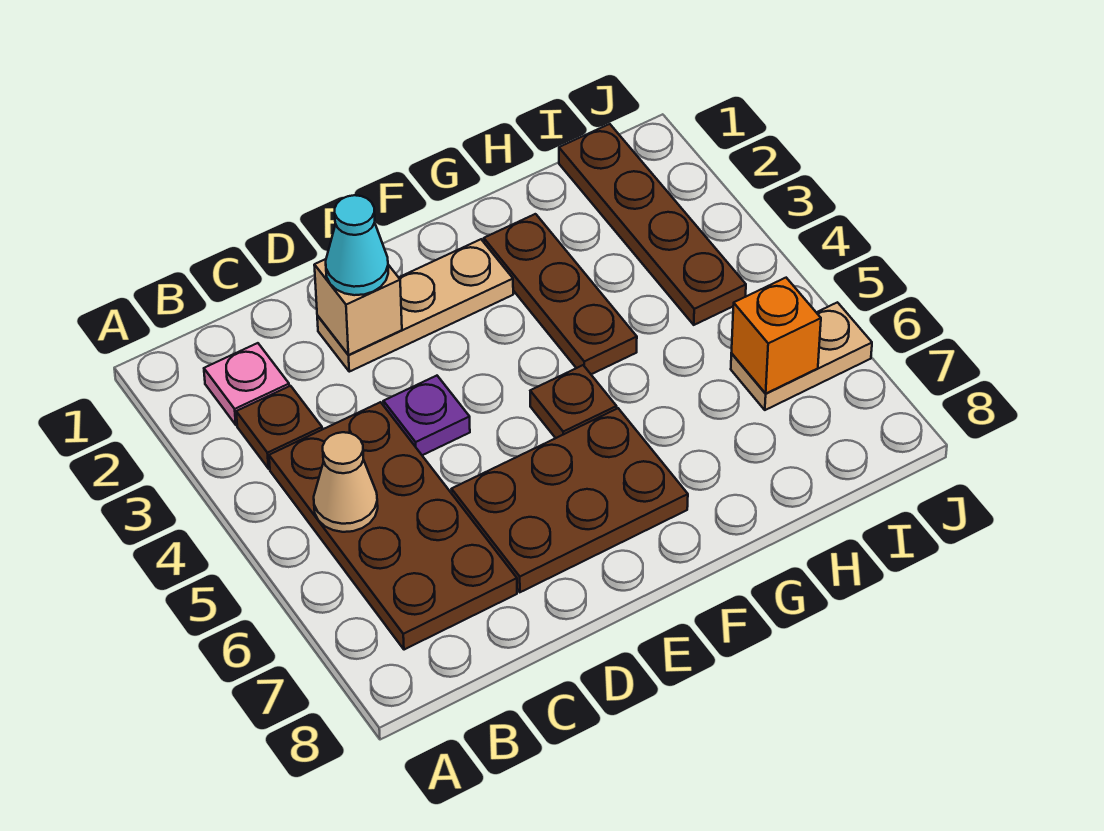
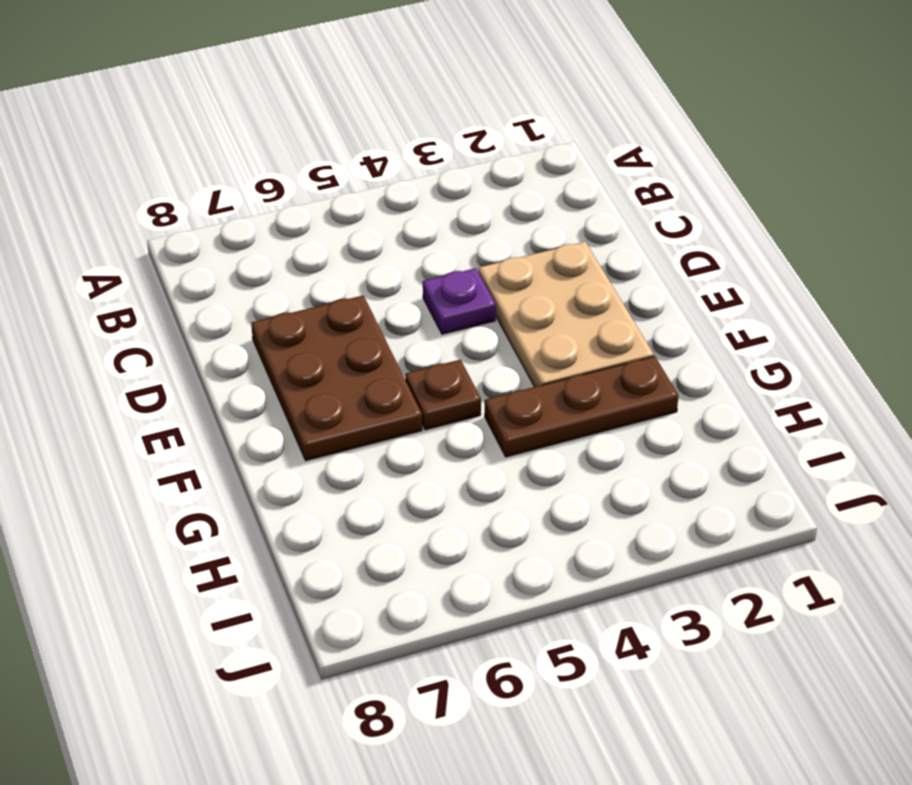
tan plate D2:F3 level 1 -> tan plate D2:F2 level 1
none -> pink plate B2 level 1
none -> brown plate B3 level 1
none -> brown plate B4:C7 level 1

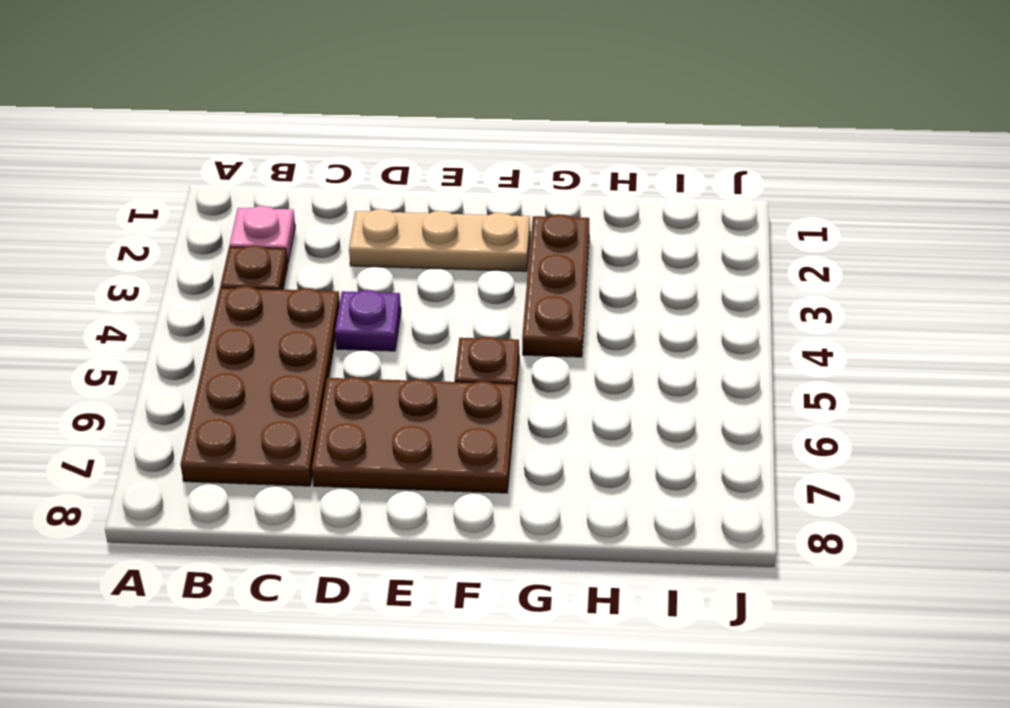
none -> brown plate I1:I4 level 1
none -> tan plate I6:J6 level 1
none -> tan cone B5 level 2

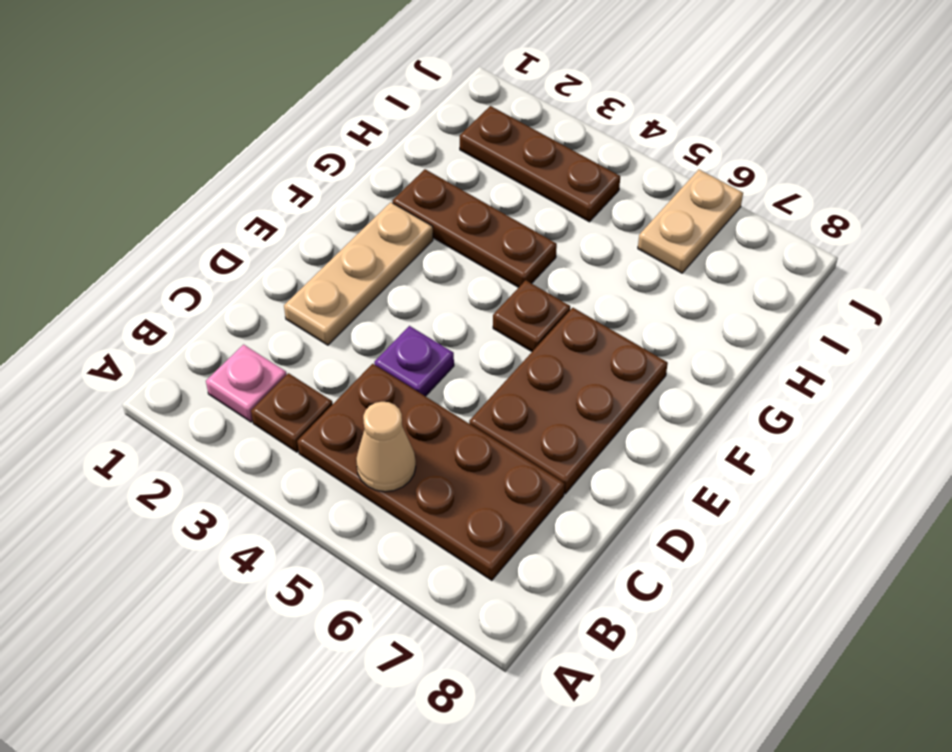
brown plate I2:I4 level 1 -> brown plate I1:I4 level 1
none -> tan brick D2 level 2
none -> orange brick I6 level 2
none -> cyan cone D2 level 3

